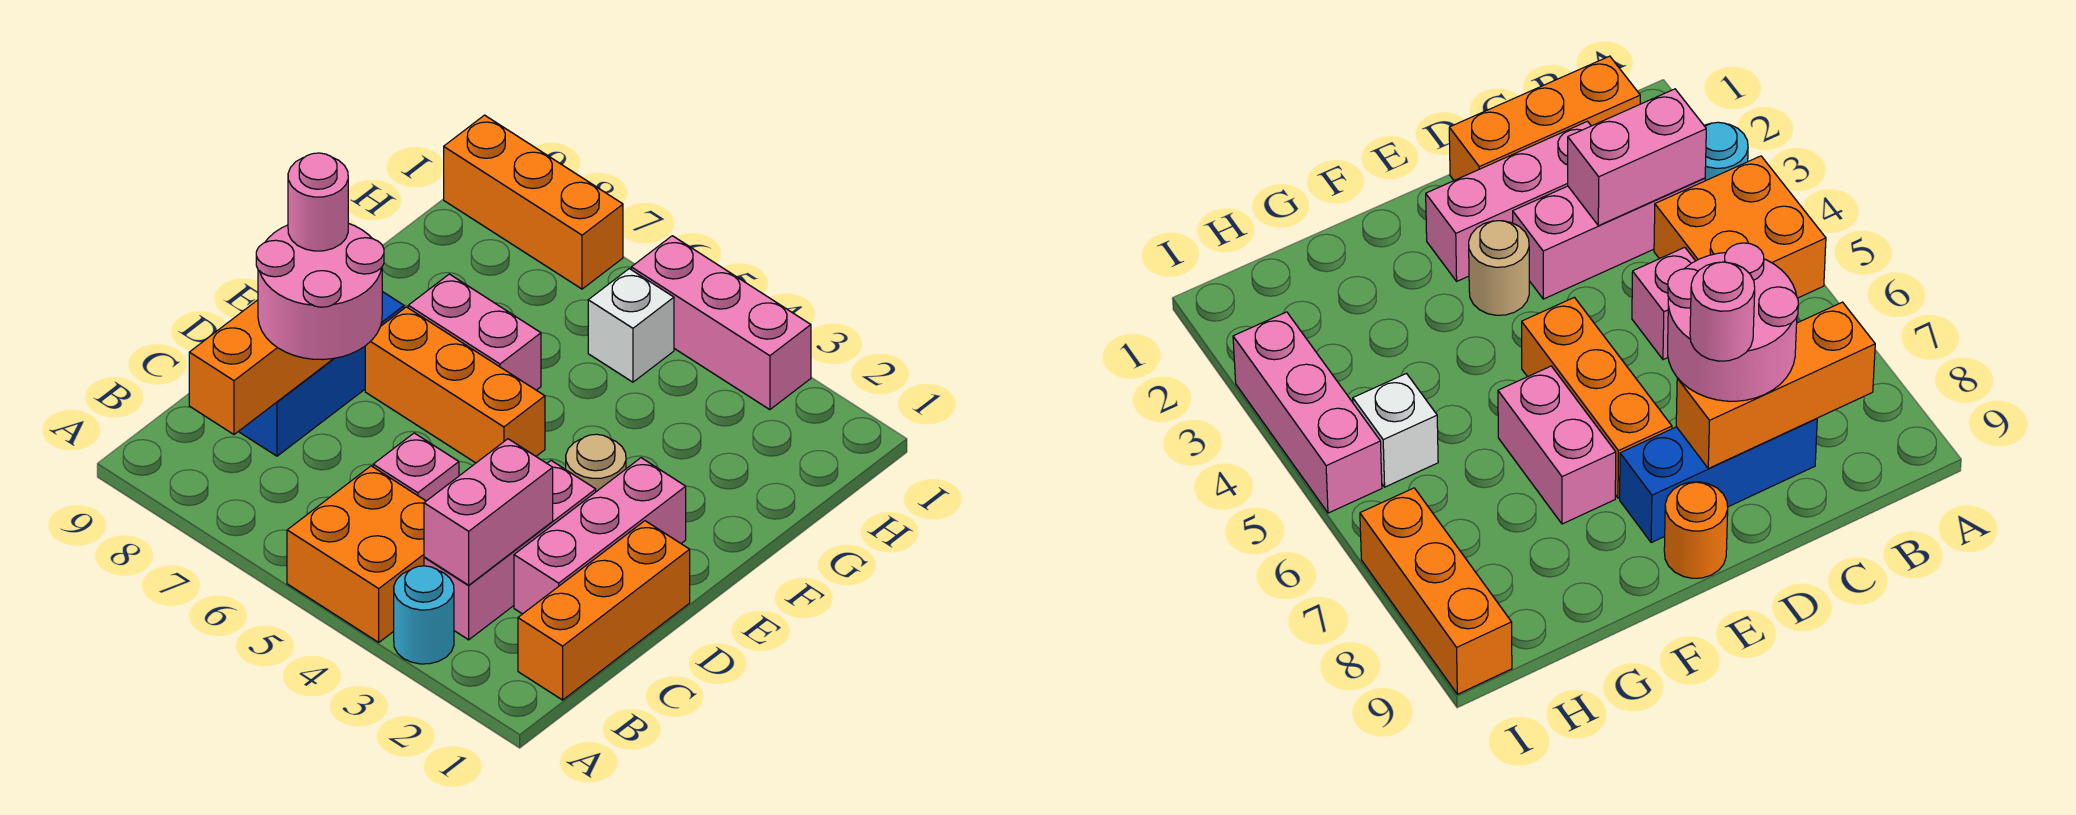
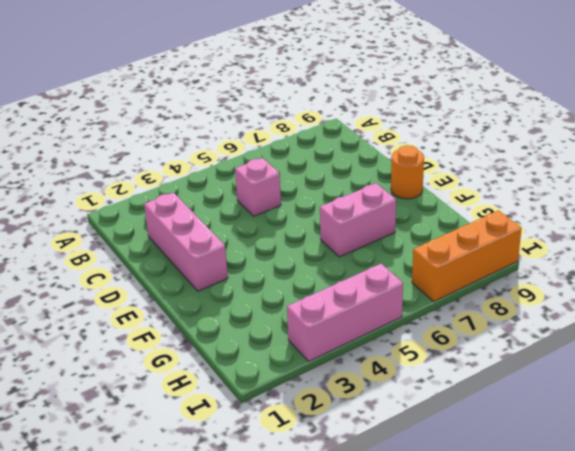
none -> cyan round brick A3 level 1
none -> orange brick A4:B5 level 1
none -> orange brick B1:D1 level 1

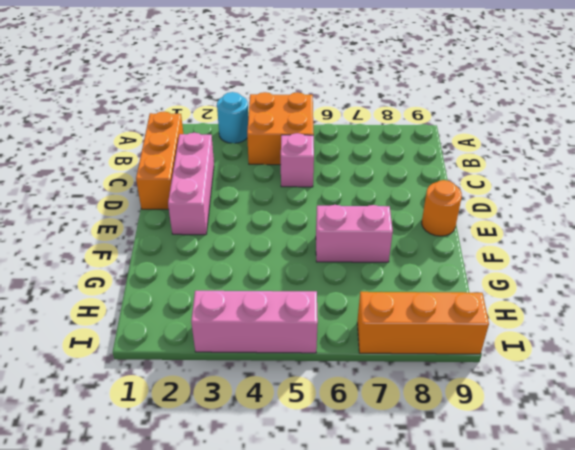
none -> pink brick B3:D3 level 1
none -> blue brick C8:E8 level 1
none -> tan round brick E3 level 1

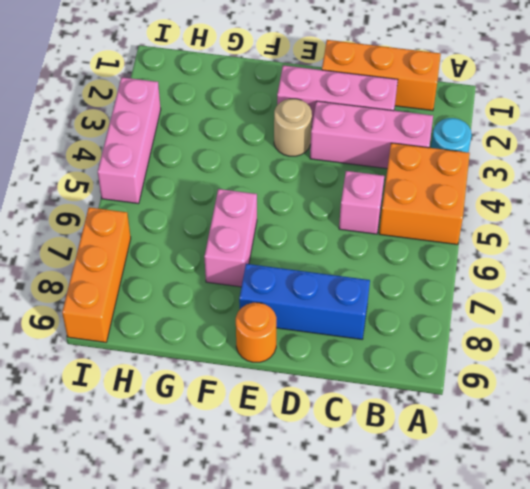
none -> orange brick E5:E7 level 1
none -> white brick H5 level 1
none -> pink brick B3:C3 level 2

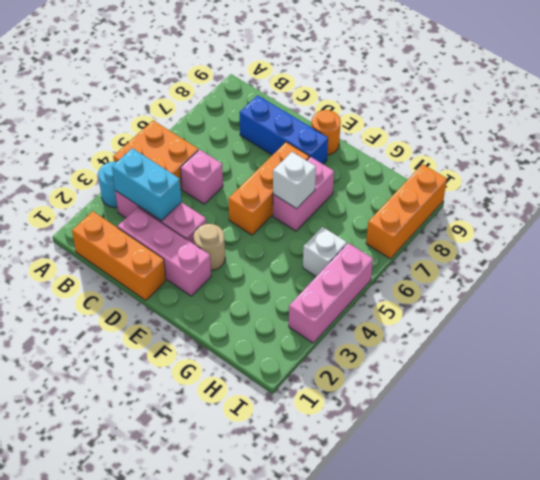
cyan brick B3:C3 level 2 -> pink brick B3:C3 level 2
white brick F6 level 2 -> none
none -> orange brick B8:D8 level 2
none -> pink round brick C7:D8 level 3
none -> pink round brick D8 level 4

